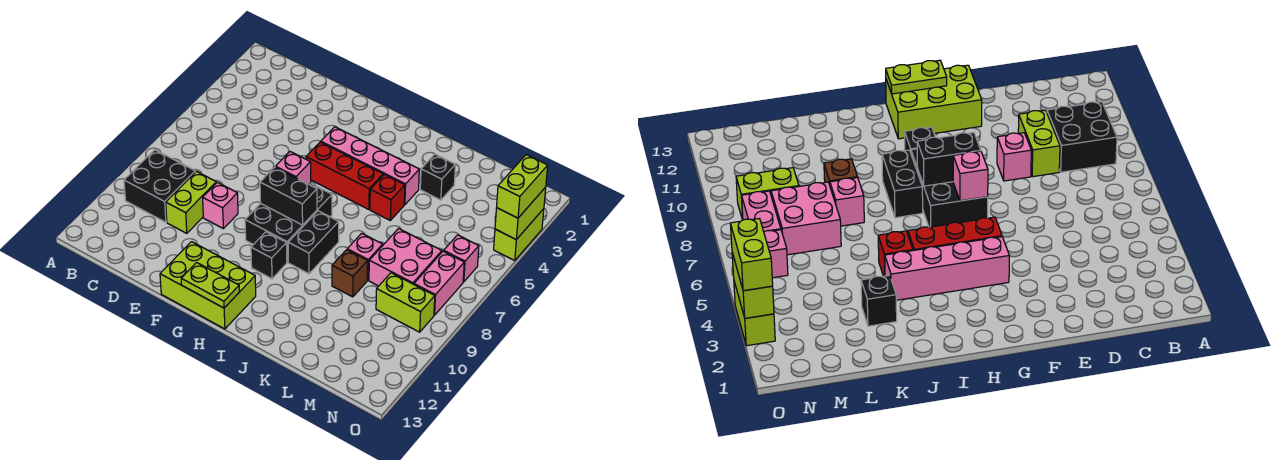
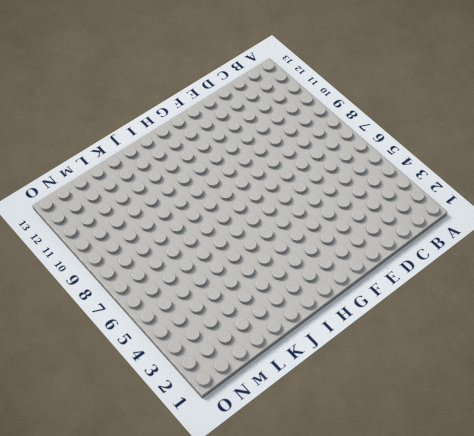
none -> black brick B9:C10 level 1
none -> lime brick D9:D10 level 1
none -> pink brick E9 level 1

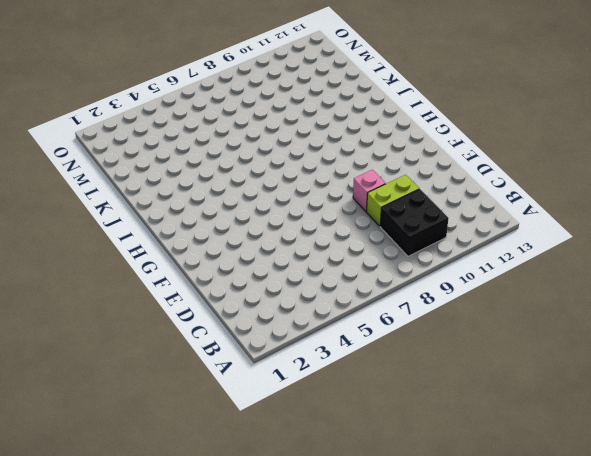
none -> lime brick F12:H13 level 1
none -> pink brick G4:J4 level 1
none -> red brick G5:I5 level 1

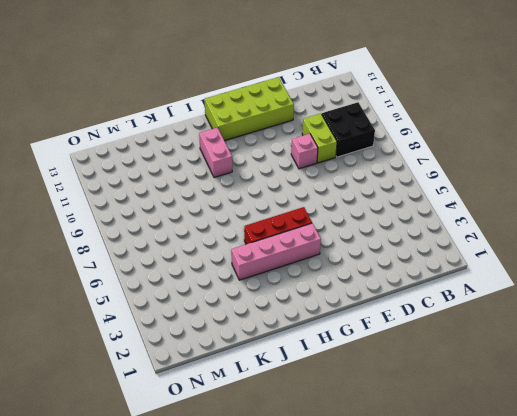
lime brick E12:H13 level 1 -> lime brick F12:H13 level 1
pink brick I10:I11 level 1 -> pink brick N7:N8 level 1
none -> black brick G7:H9 level 1
none -> black brick H10 level 1
none -> black brick I8:I9 level 1

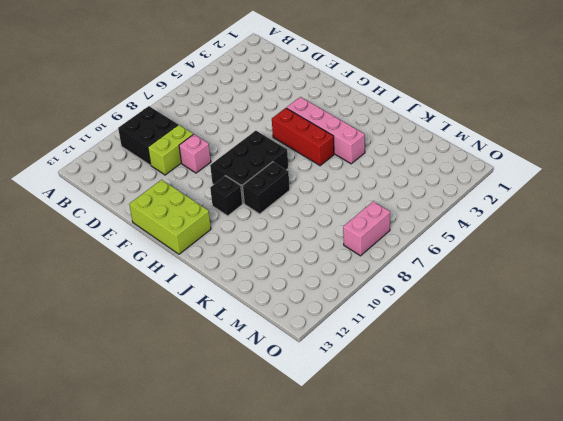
none -> red brick J5 level 1
none -> black brick K3 level 1
none -> pink brick K8 level 1

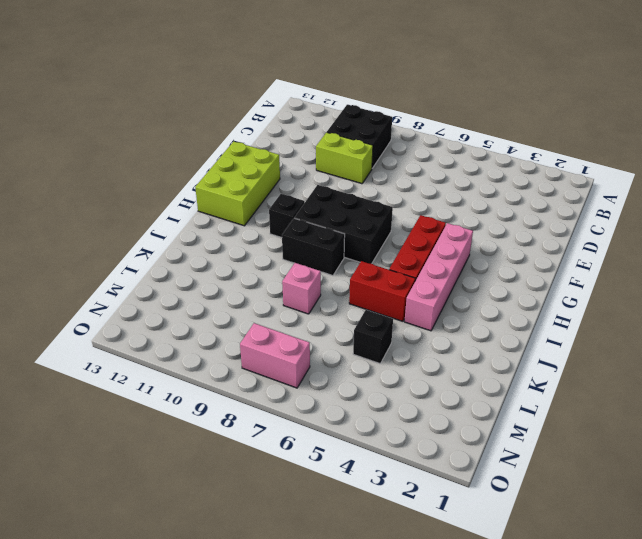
red brick J5:J6 level 1 -> red brick J5 level 1
black brick L5 level 1 -> black brick K3 level 1
none -> pink brick E9 level 1
none -> brown brick K9 level 1
none -> pink brick L7:M8 level 1

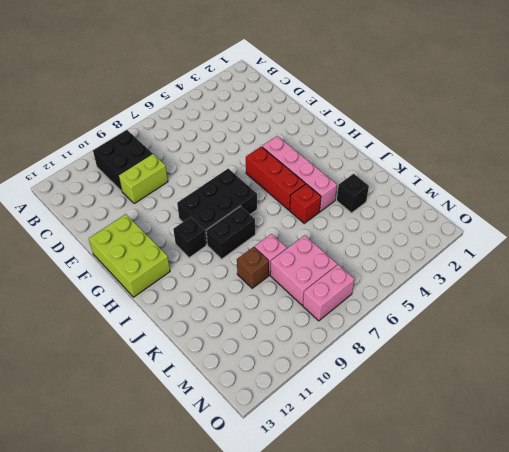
none -> pink brick E9 level 1
none -> lime brick M9:N9 level 1
none -> pink brick N6 level 1

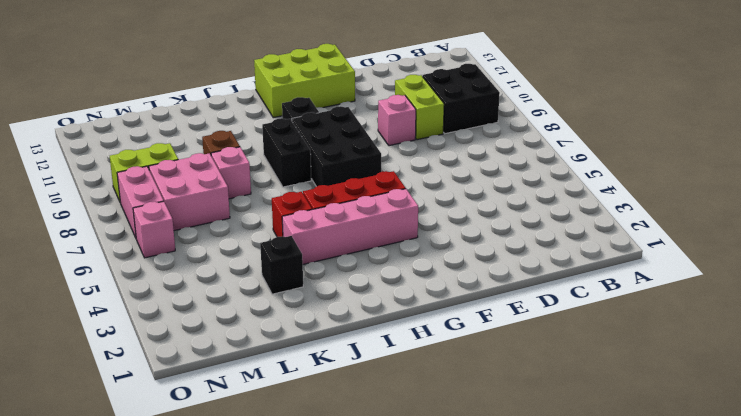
none -> lime brick O3:O4 level 1
none -> pink brick G7 level 2
none -> black brick G8:H8 level 2

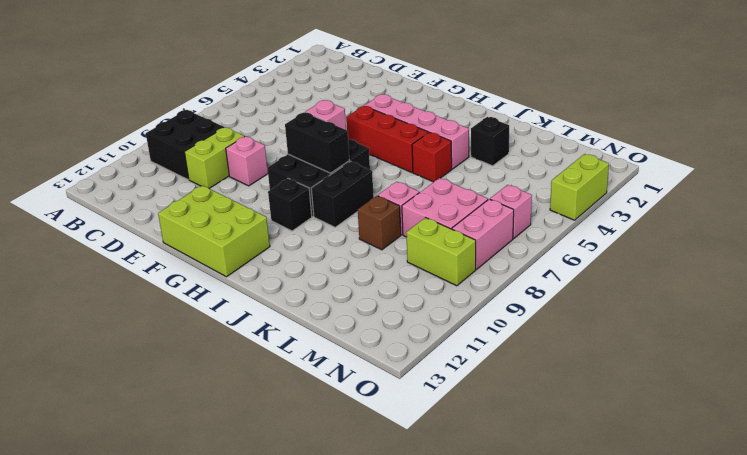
none -> lime plate G13:H13 level 2
none -> lime brick O3:O4 level 2
none -> lime brick O3:O4 level 3

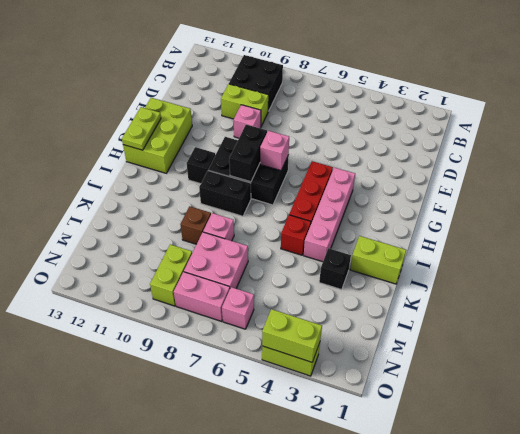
lime brick J1:J2 level 1 -> lime brick O3:O4 level 3

